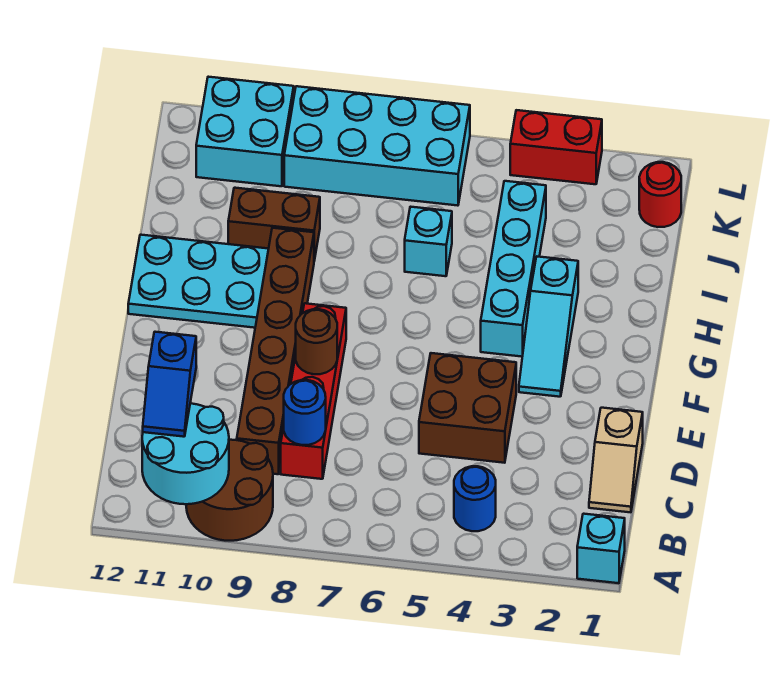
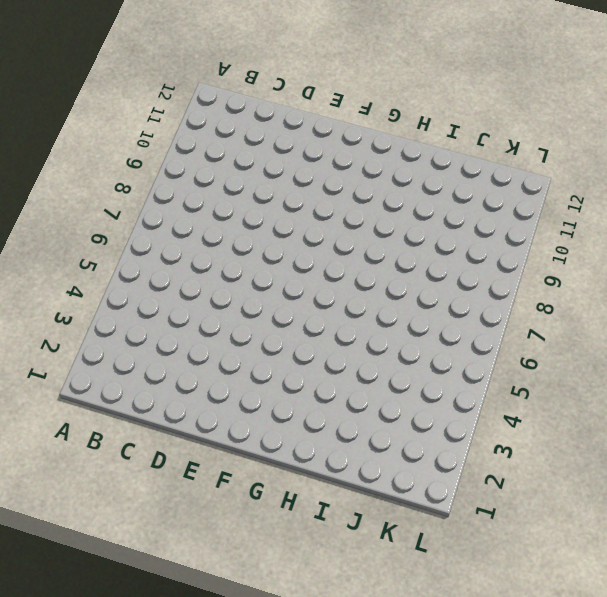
none -> cyan brick A1 level 1
none -> brown round brick A9:B10 level 1
none -> blue round brick B4 level 1

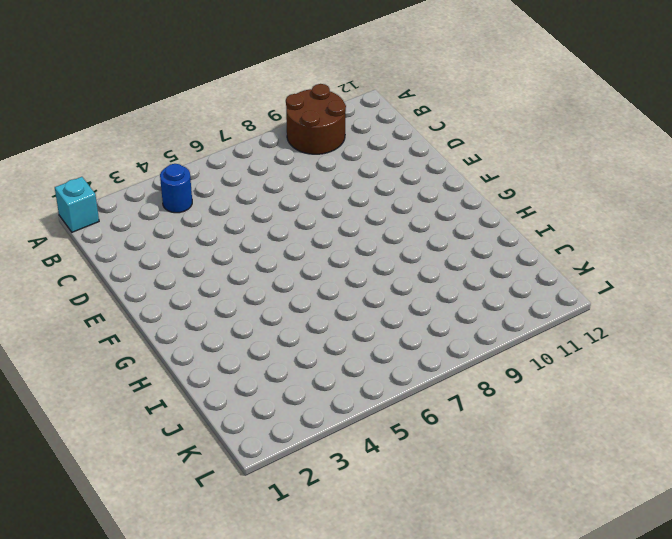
none -> tan slope C1:D1 level 1 top D
none -> red brick C8:F8 level 1
none -> brown brick C9:H9 level 1

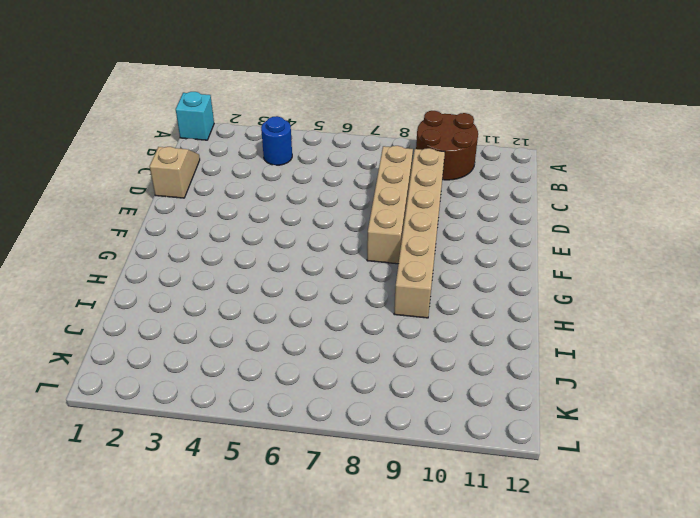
tan brick C8:F8 level 1 -> red brick C8:F8 level 1
tan brick C9:H9 level 1 -> brown brick C9:H9 level 1
none -> brown brick D4:E5 level 1
none -> cyan slope F3:H3 level 1 top H
none -> cyan brick G4:J4 level 1

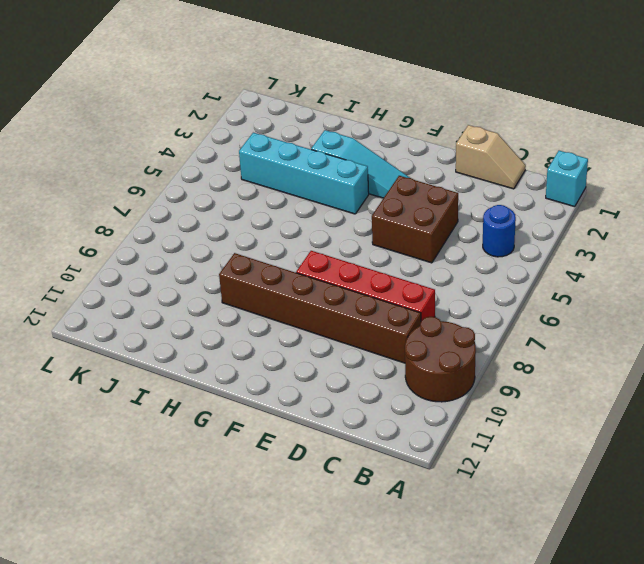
none -> cyan plate G10:H12 level 1
none -> cyan brick I6 level 1
none -> brown brick I9:I10 level 1

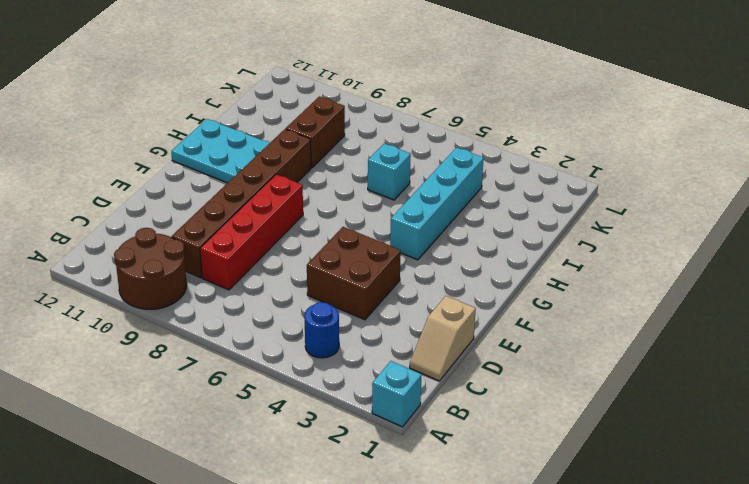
brown brick I9:J9 level 1 -> brown brick I9:I10 level 1
none -> cyan slope F3:H3 level 1 top H
none -> red round brick K1 level 1
none -> cyan brick K6:L9 level 1

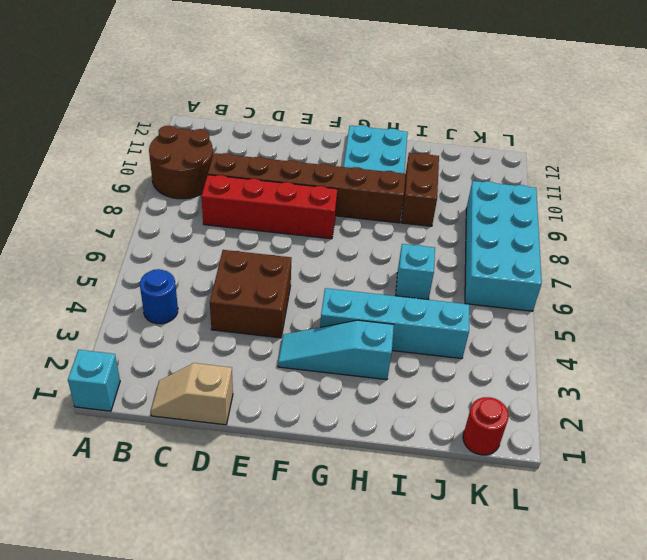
none -> cyan brick K10:L11 level 1
none -> red brick L3:L4 level 1
none -> cyan round brick A10:B11 level 2

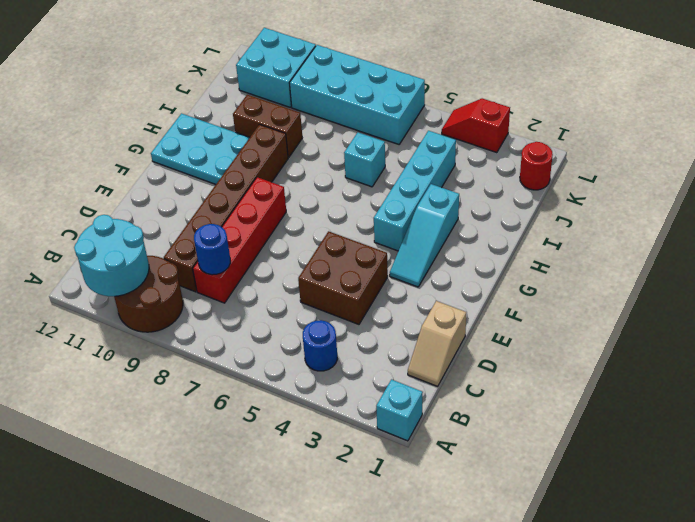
red slope L3:L4 level 1 top 3 -> red brick L3:L4 level 1
none -> brown round brick E8 level 2
none -> blue slope B11:C11 level 3 top C

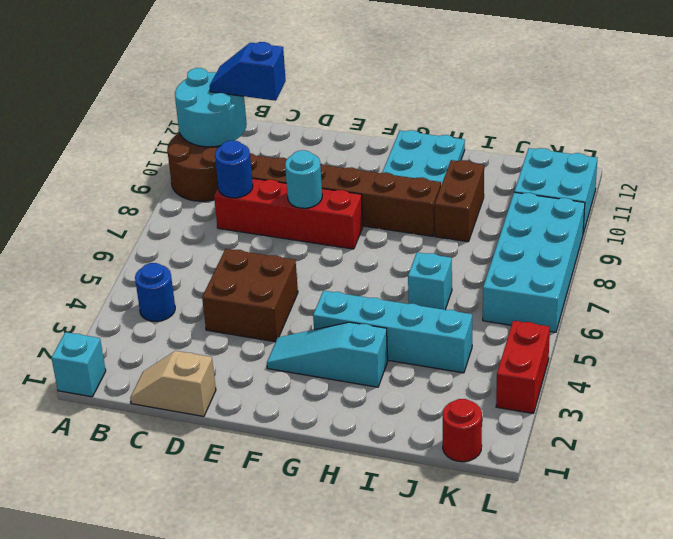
cyan round brick E8 level 2 -> brown round brick E8 level 2

